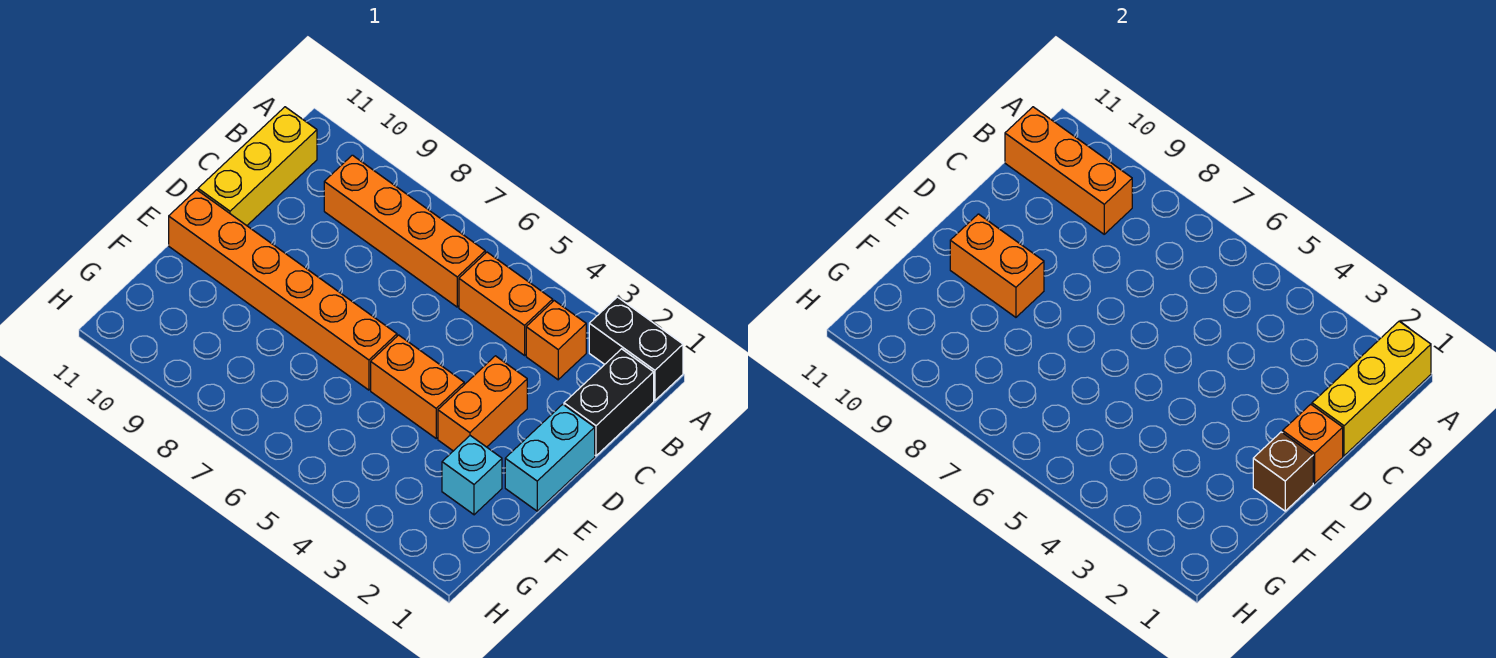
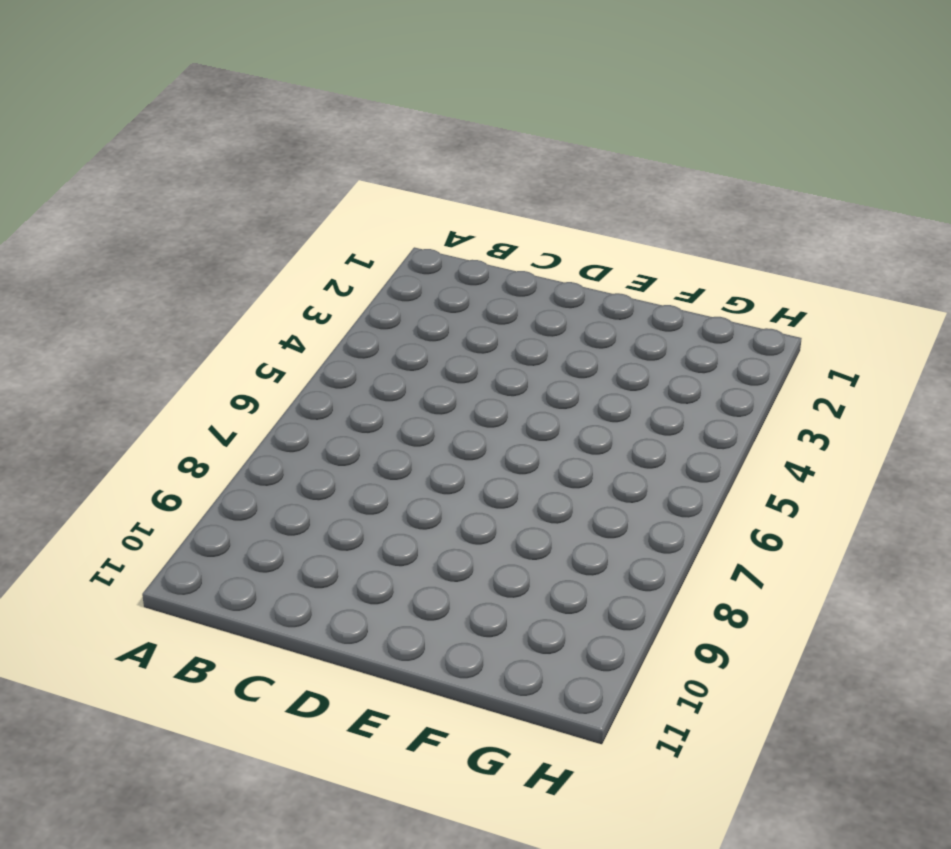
none -> black brick A1:A2 level 1
none -> black brick B1:C1 level 1
none -> orange brick B3 level 1

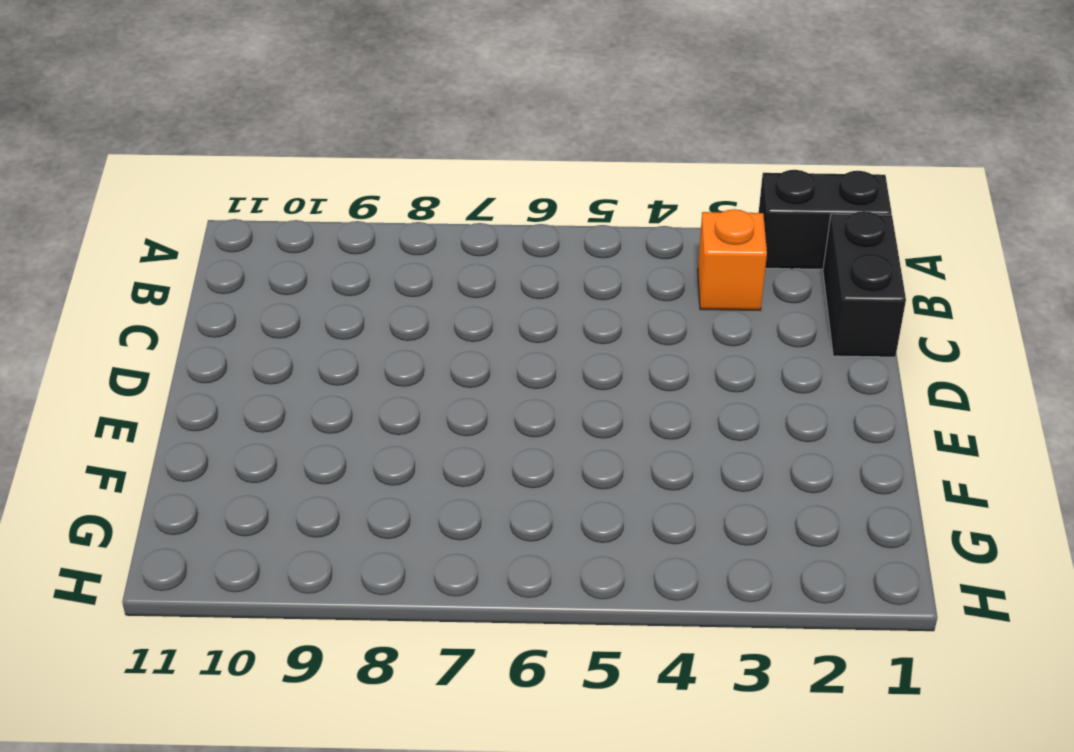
none -> orange brick B4:B5 level 1
none -> orange brick B6:B9 level 1
none -> yellow brick B11:D11 level 1

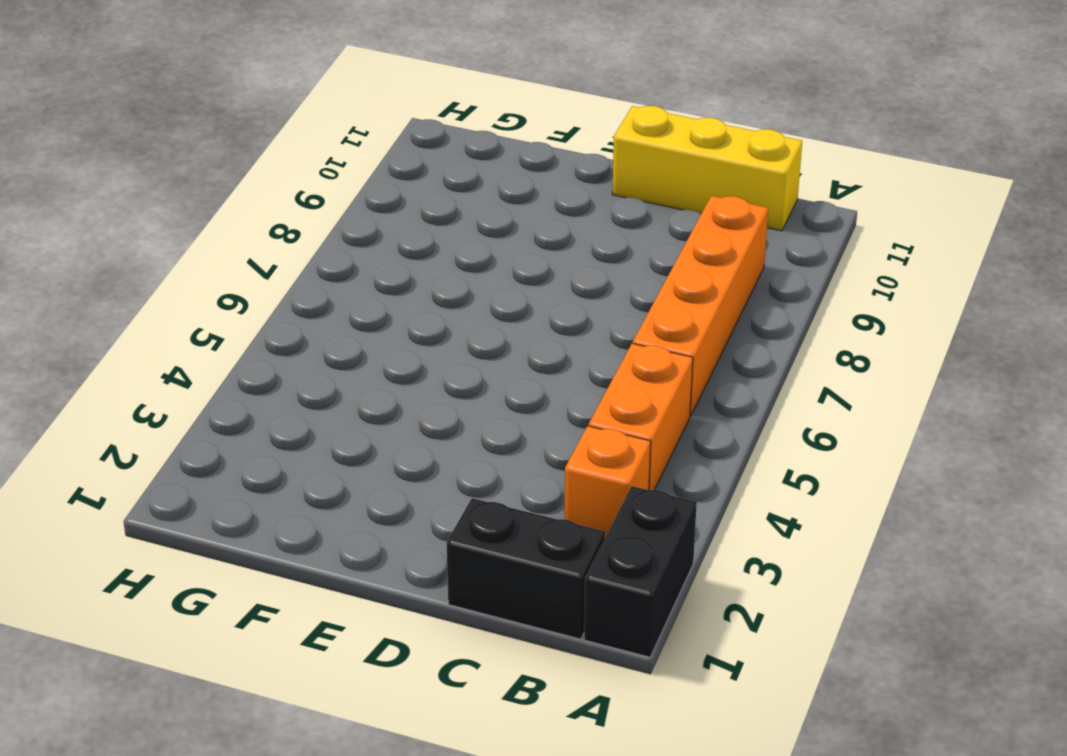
none -> cyan brick D1:E1 level 1
none -> orange brick D3:E3 level 1
none -> orange brick E4:E5 level 1

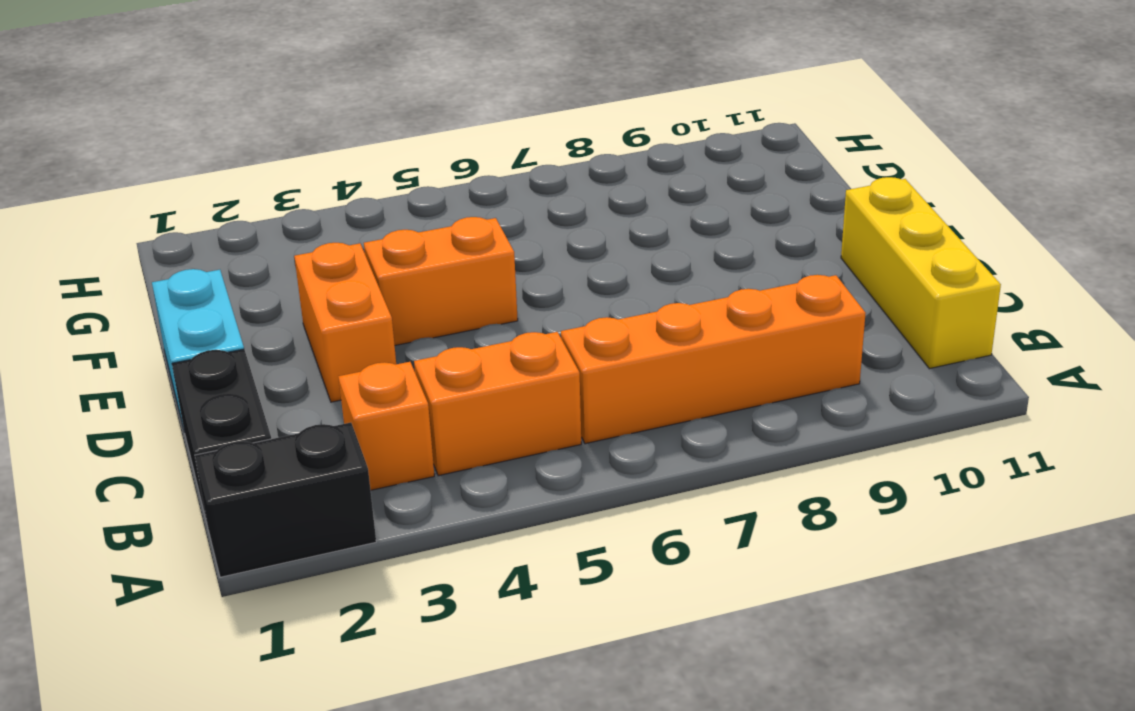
none -> orange brick E6:E11 level 1
none -> cyan brick F2 level 1
none -> yellow brick A1:C1 level 2

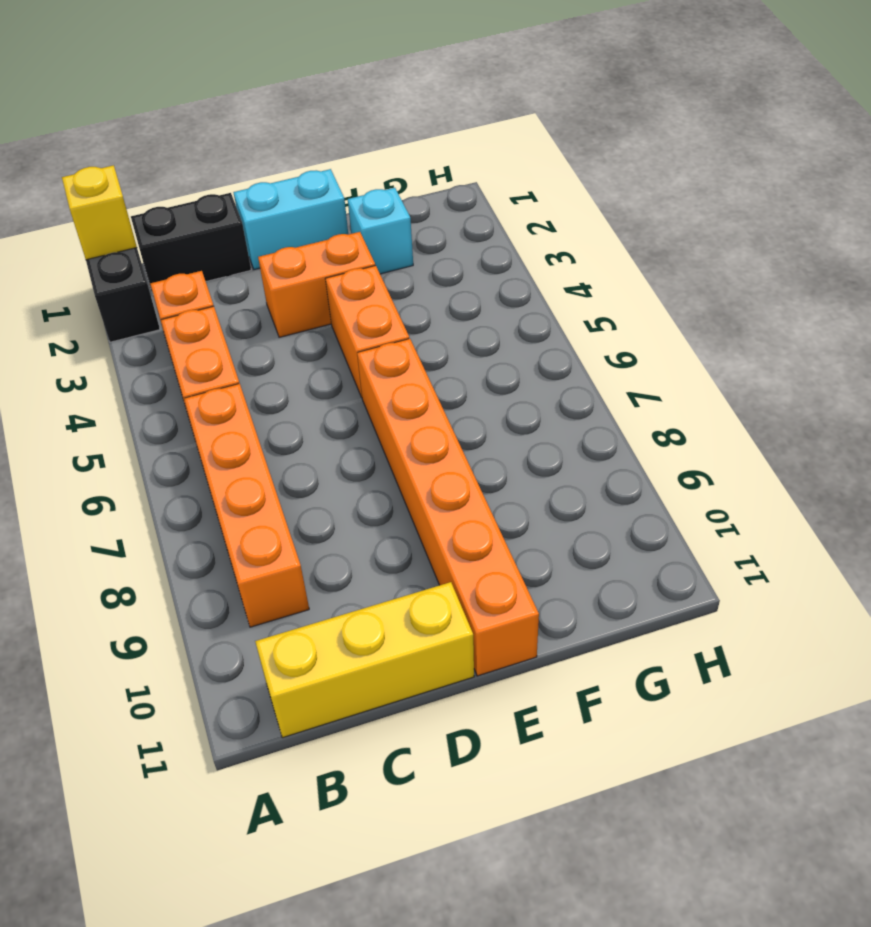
yellow brick A1 level 2 -> yellow brick A1:C1 level 2
none -> orange brick B9:B11 level 2
none -> orange brick D1 level 2
none -> brown brick E1 level 2

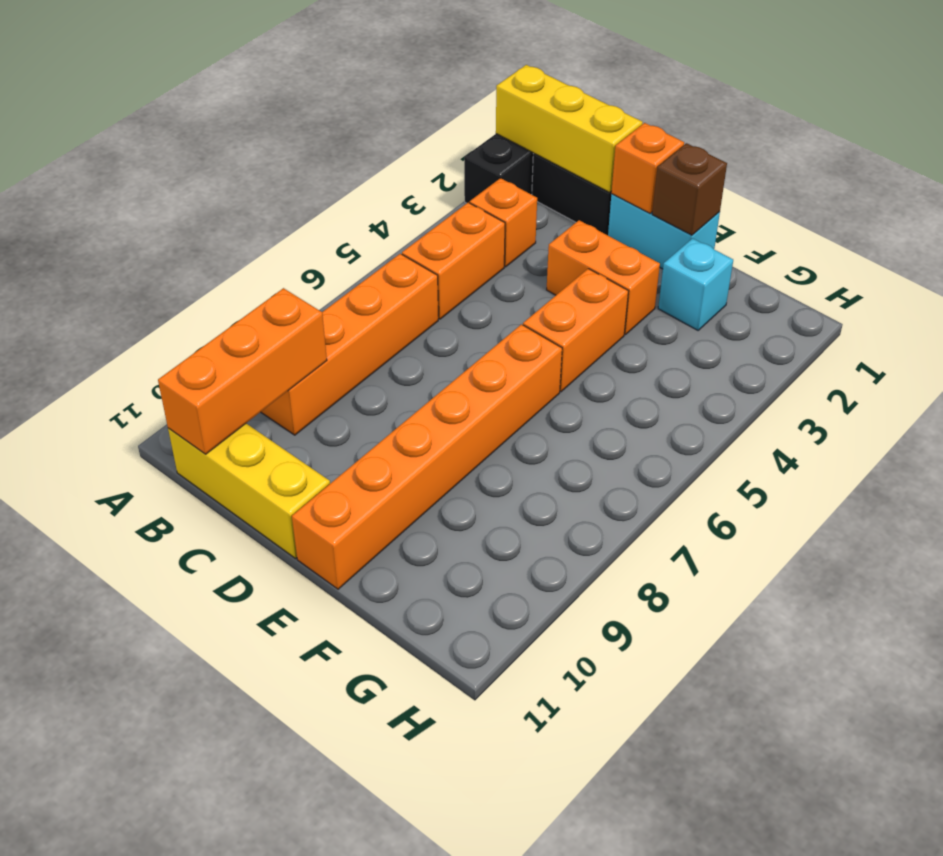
none -> orange brick E9:E10 level 2

